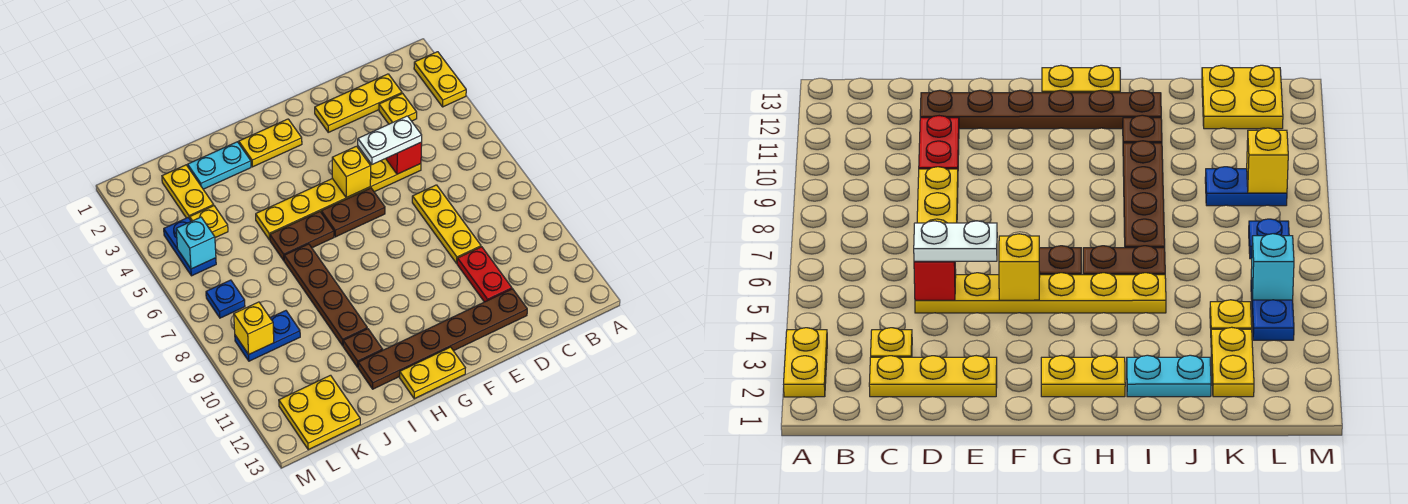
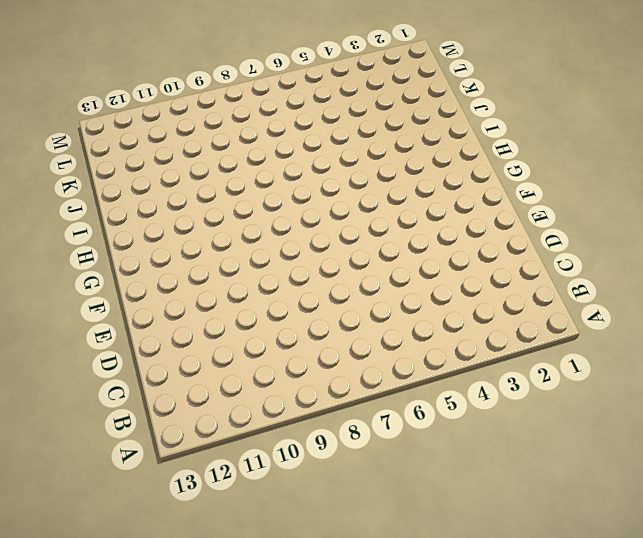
none -> yellow plate A2:A3 level 1
none -> yellow plate C2:E2 level 1
none -> yellow plate C3 level 1

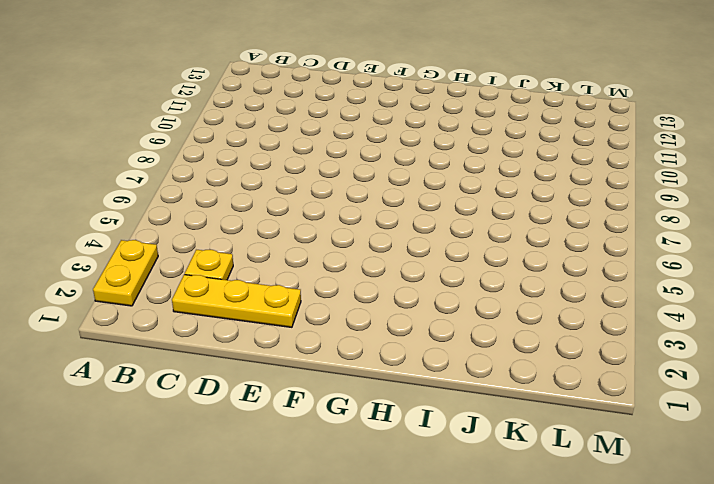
none -> yellow plate D5:I5 level 1
none -> yellow plate D7:D9 level 1
none -> red plate D10:D11 level 1

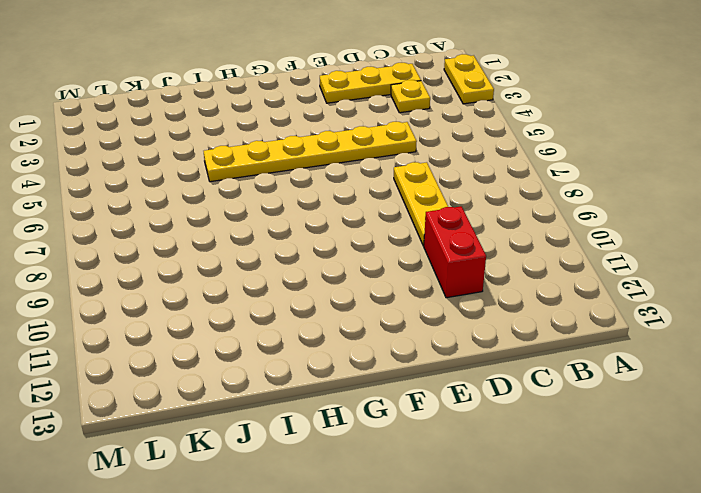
red brick D10:D11 level 1 -> red plate D10:D11 level 1
none -> brown plate D12:I12 level 1
none -> brown plate F6:G6 level 1
none -> yellow plate G2:H2 level 1

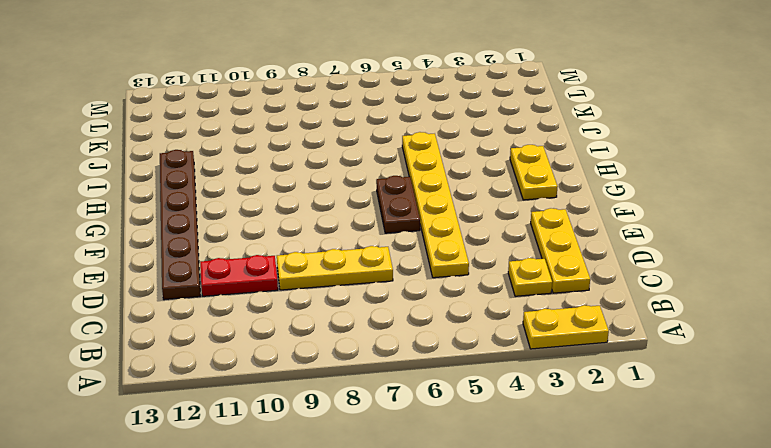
none -> yellow plate G13:H13 level 1
none -> brown plate H6:I6 level 1
none -> cyan plate I2:J2 level 1

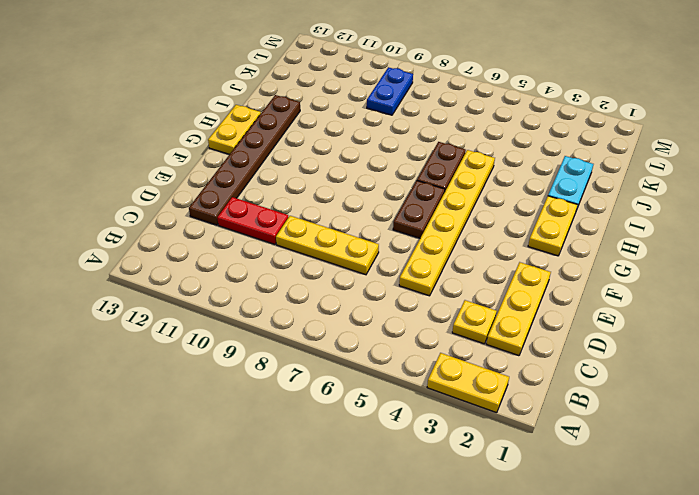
none -> brown plate I7:I10 level 1
none -> brown plate I11 level 1
none -> yellow plate K2:K3 level 1

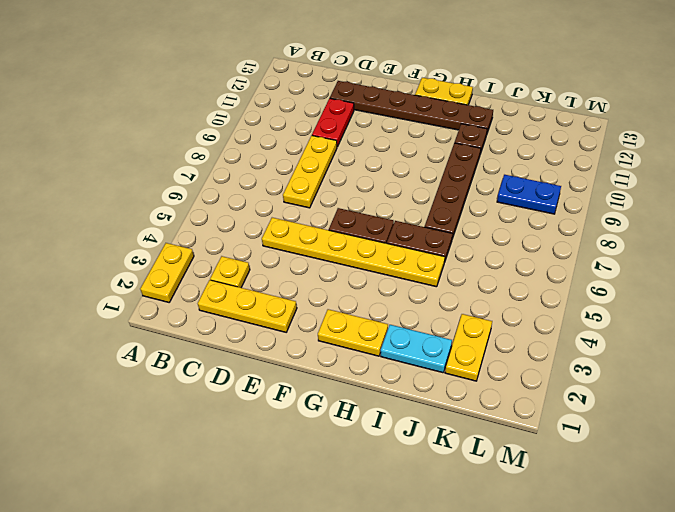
none -> yellow plate K4 level 1
none -> yellow plate K12:L13 level 1
none -> blue plate L4:L5 level 1

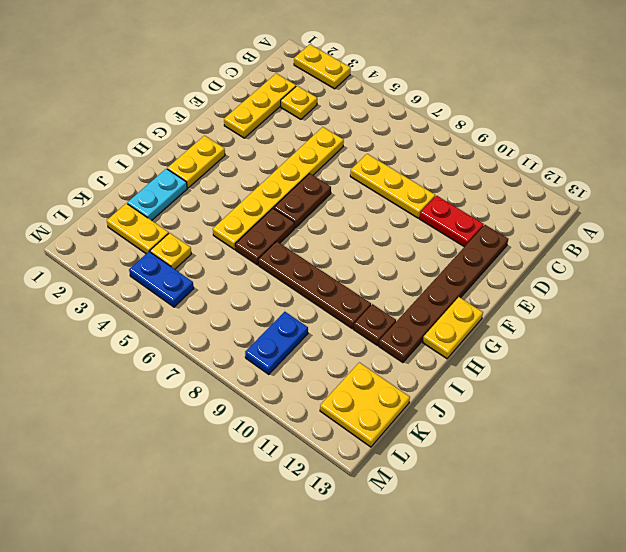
none -> blue plate L7 level 1
none -> red brick D5 level 2
none -> yellow brick F5 level 2

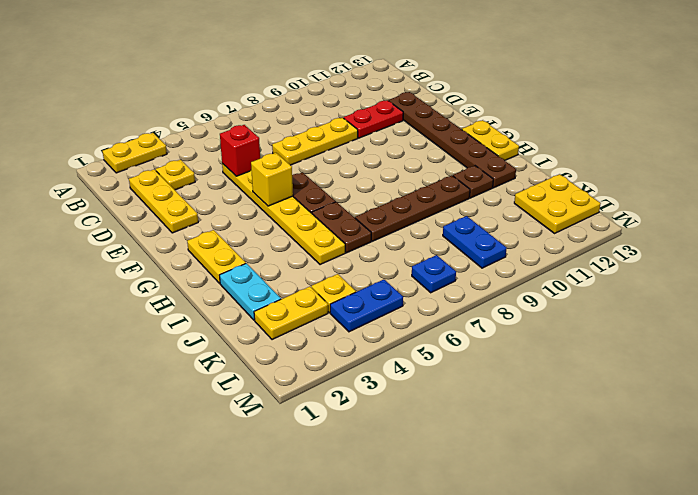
none -> cyan brick L5 level 2
none -> yellow brick L9 level 2
none -> white plate D5:E5 level 3

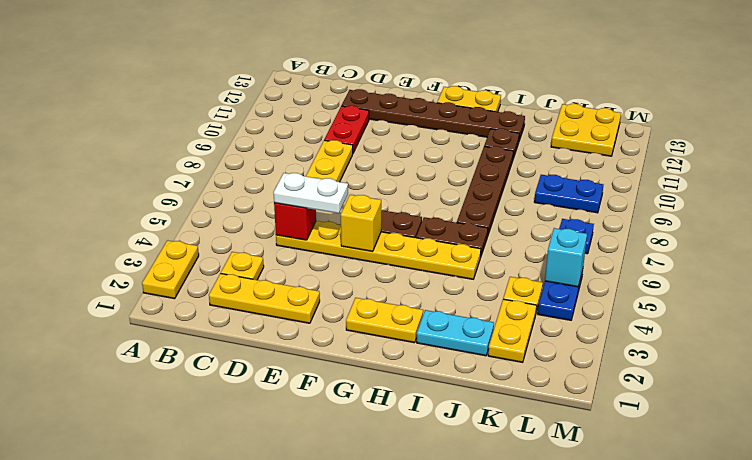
none -> yellow brick L9 level 2

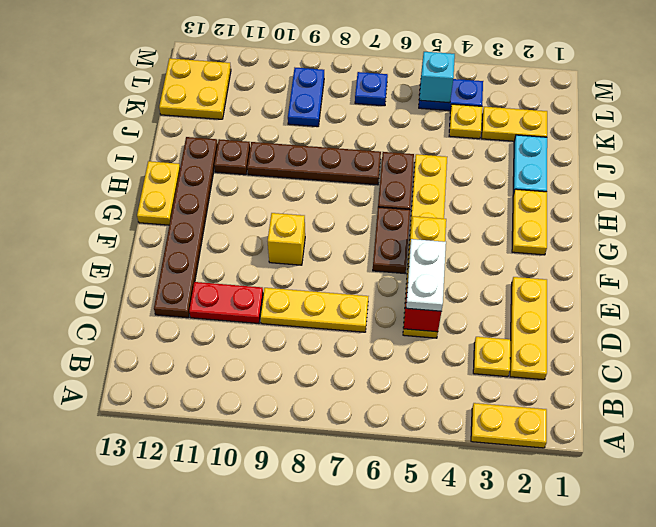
yellow brick F9 level 1 -> yellow brick L9 level 2

